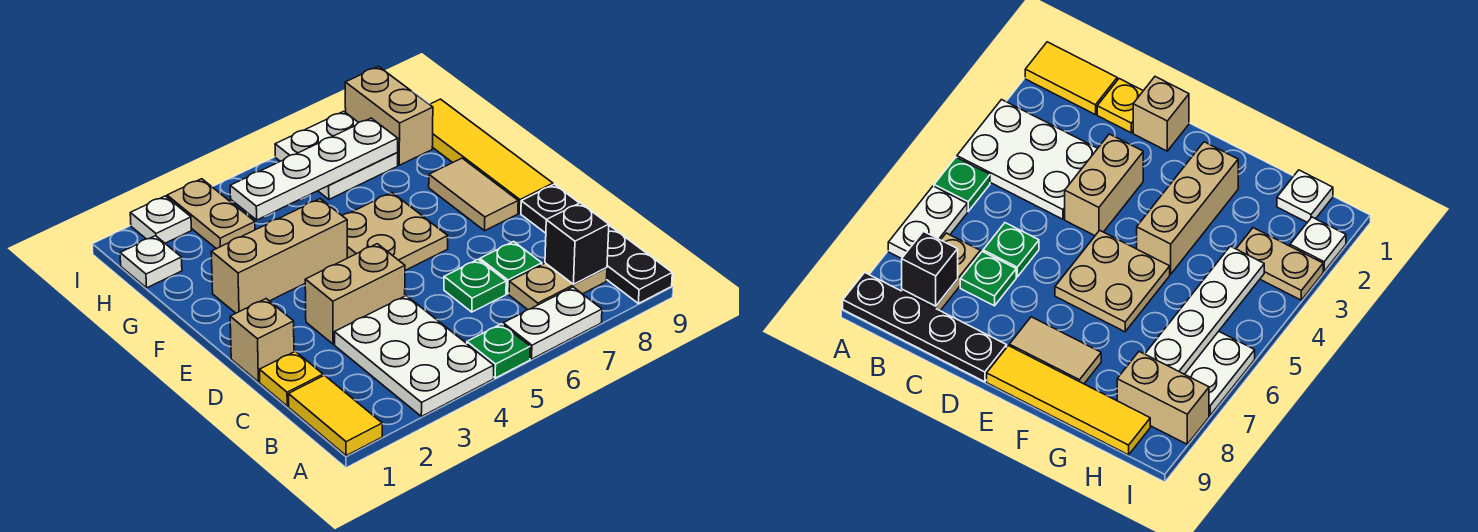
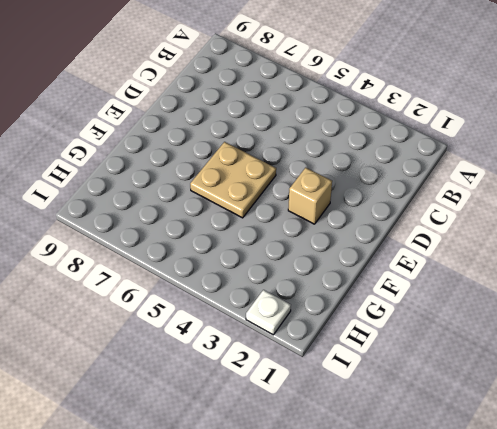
tan brick E3 level 1 -> tan brick D1 level 1
none -> yellow tile A1:B1 level 1
none -> white plate A3:C4 level 1
none -> green plate A5 level 1

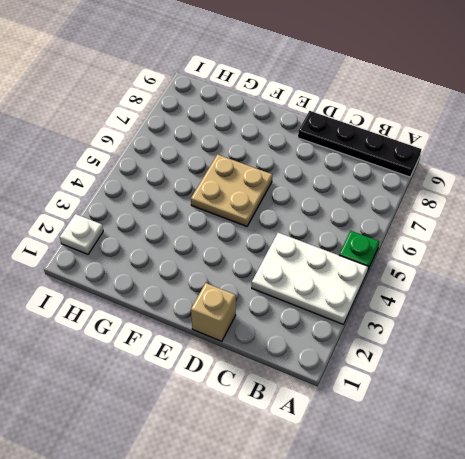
none -> yellow tile A1:B1 level 1
none -> white plate A6:A7 level 1
none -> tan plate B7:B8 level 1

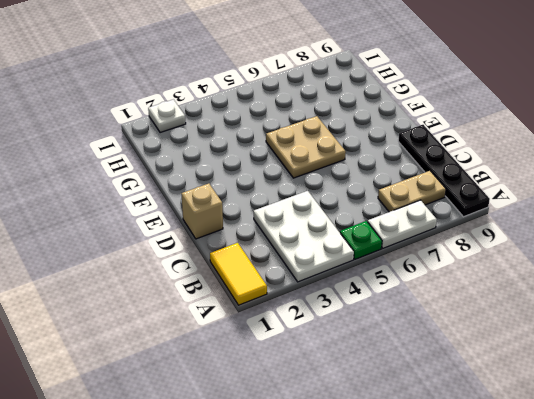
none -> yellow plate C1 level 1
none -> green plate C6 level 1
none -> green plate C7 level 1

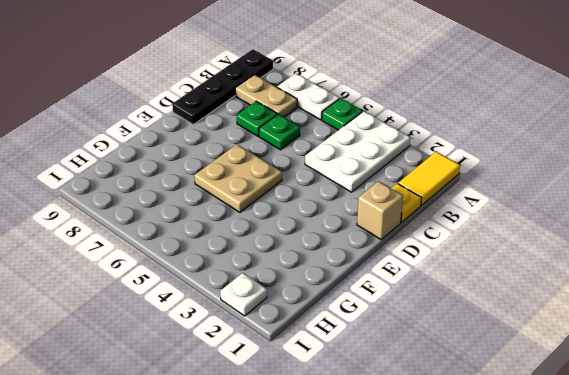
none -> tan brick D3:D4 level 1
none -> tan tile E8:F8 level 1
none -> yellow tile E9:H9 level 1

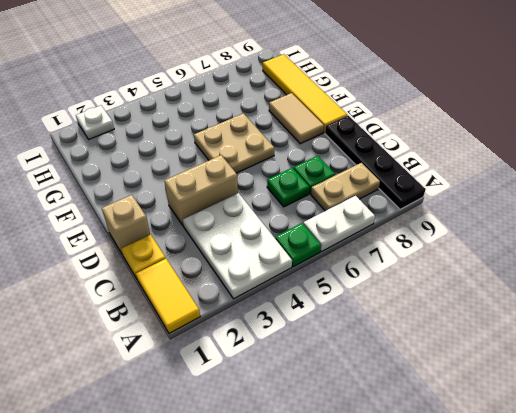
none -> tan brick F2:F4 level 1
none -> white plate H1 level 1
none -> tan plate H3:I3 level 1

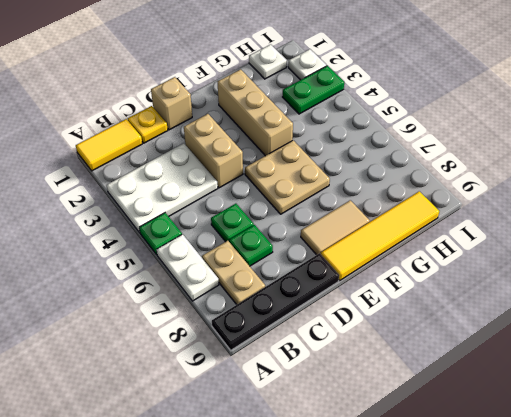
green plate H3:I3 level 1 -> tan plate H3:I3 level 1
none -> white plate H6:I7 level 1
none -> tan brick H8:I8 level 1
none -> black brick B8 level 2

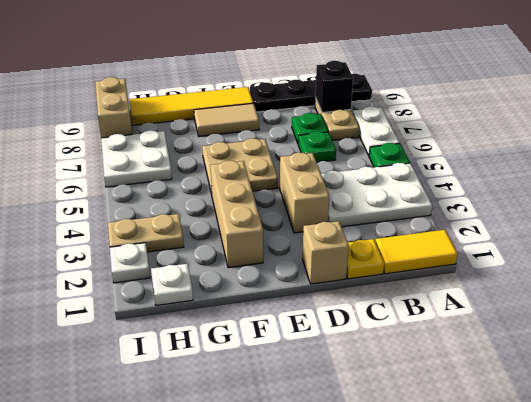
tan brick I8:I9 level 1 -> tan brick H8:I8 level 1
none -> white plate H4:H7 level 2

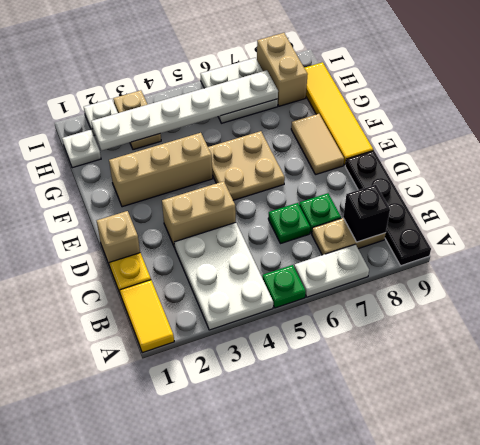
white plate H2:H7 level 2 -> white plate H4:H7 level 2

